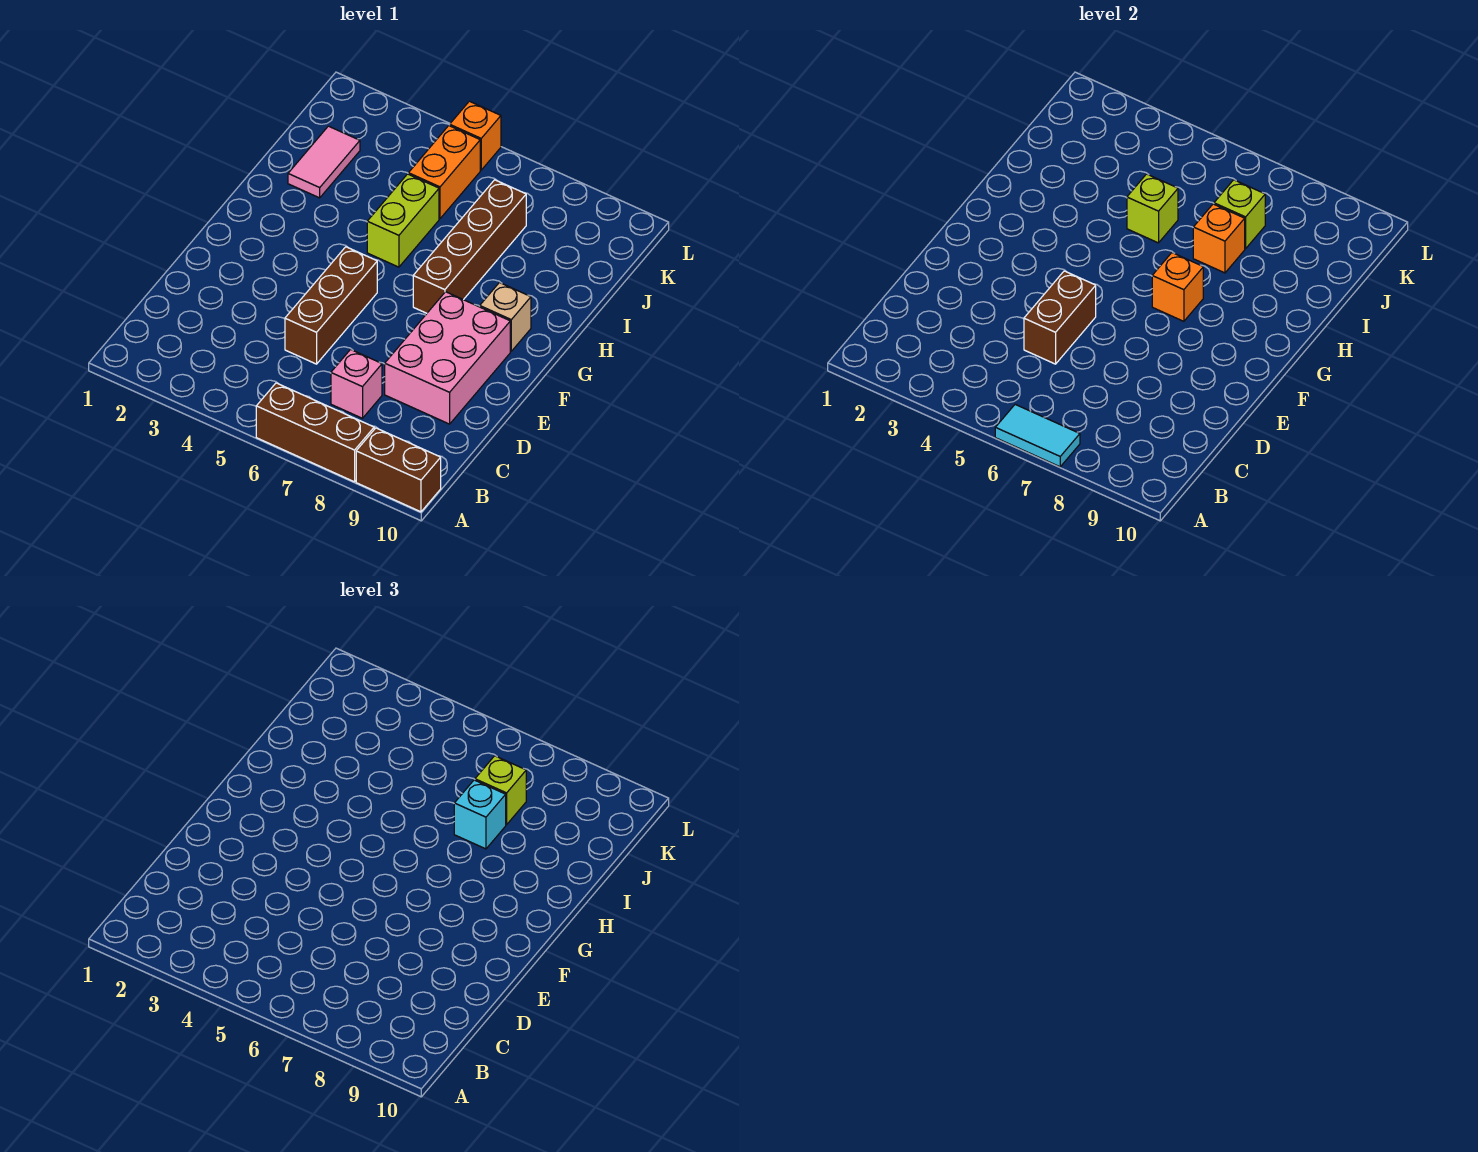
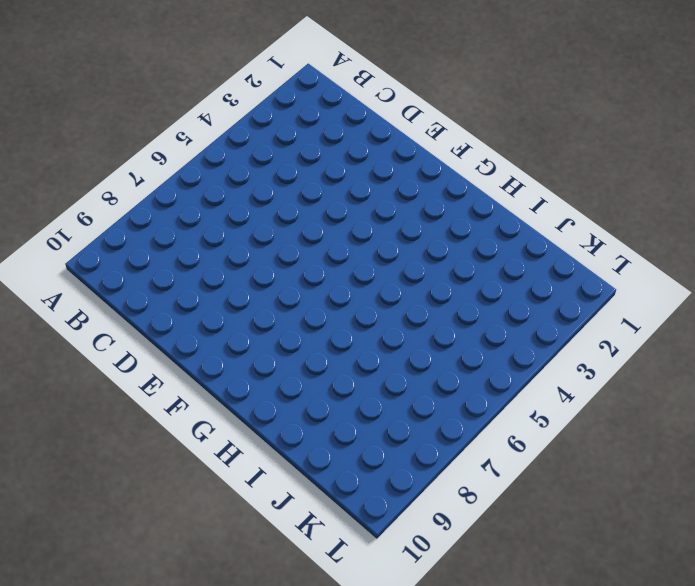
none -> brown brick A6:A8 level 1
none -> brown brick A9:A10 level 1
none -> pink brick C7 level 1

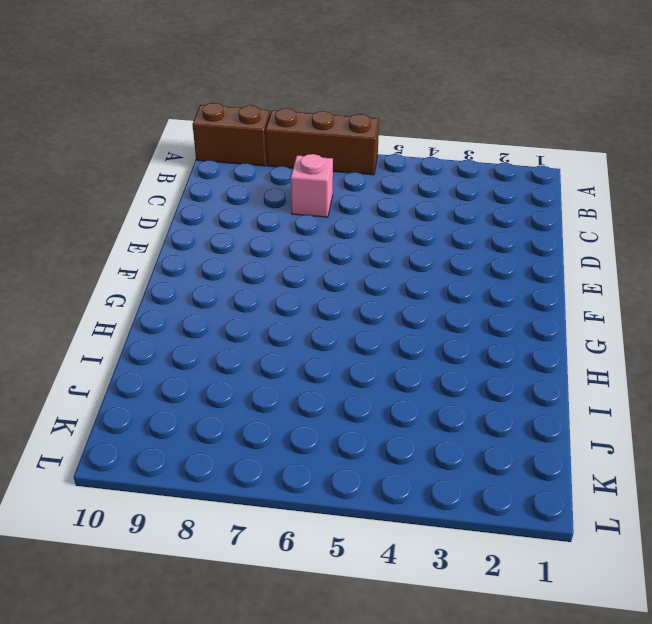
none -> brown brick D5:F5 level 1
none -> pink brick D8:F9 level 1
none -> brown brick G7:J7 level 1

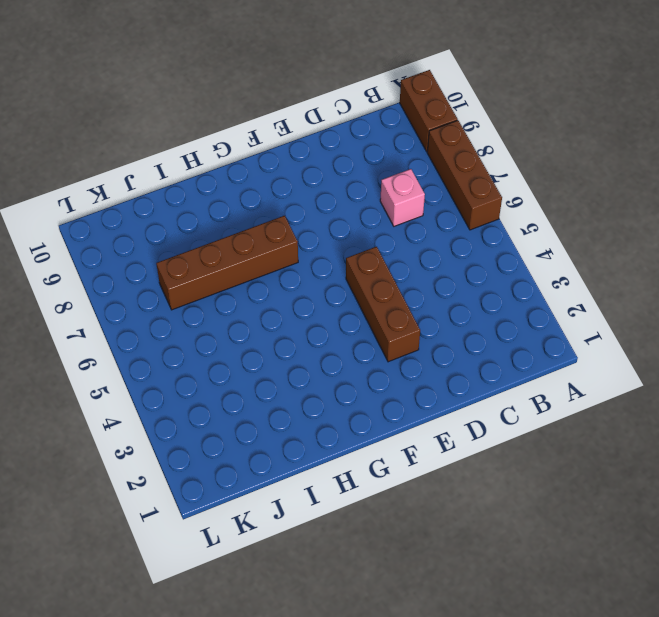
brown brick E3:E5 level 1 -> brown brick D5:F5 level 1
none -> pink brick D8:F9 level 1
none -> tan brick G9 level 1
none -> lime brick H5:I5 level 1

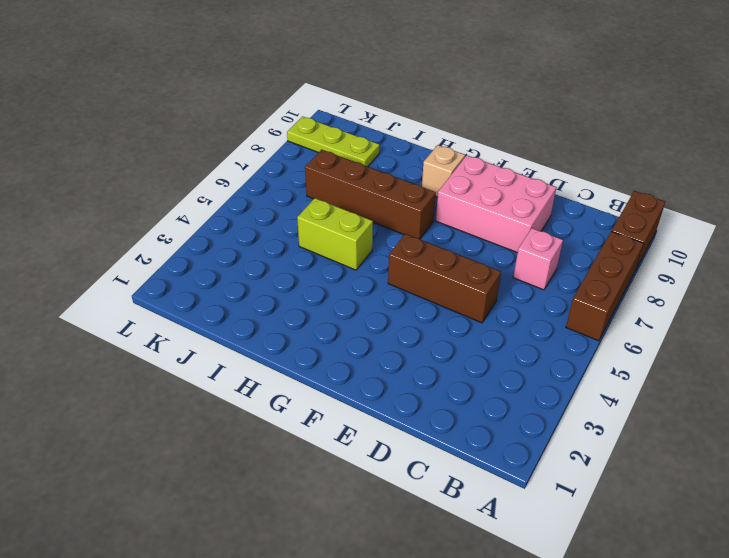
lime plate J9:L9 level 1 -> none
none -> pink tile I2:J2 level 1
none -> orange brick J5:K5 level 1
none -> orange brick L5 level 1

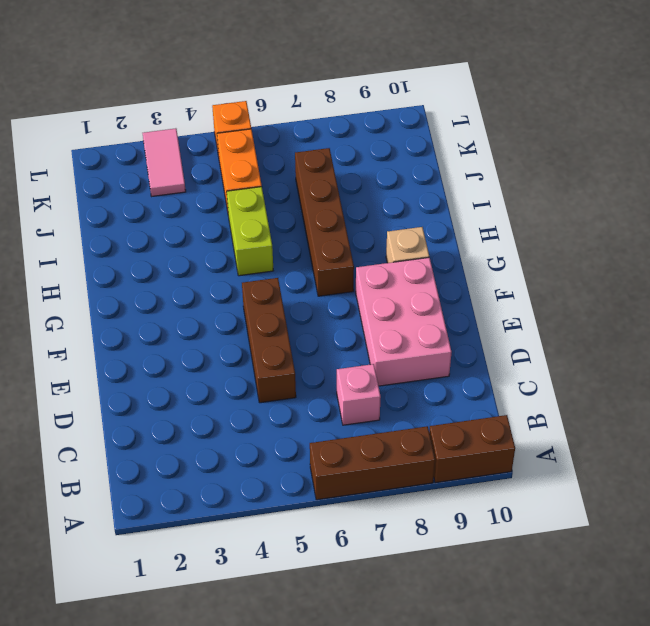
pink tile K3:L3 level 1 -> pink tile I2:J2 level 1
none -> cyan tile A6:A7 level 2
none -> brown brick D5:E5 level 2
none -> orange brick G7 level 2

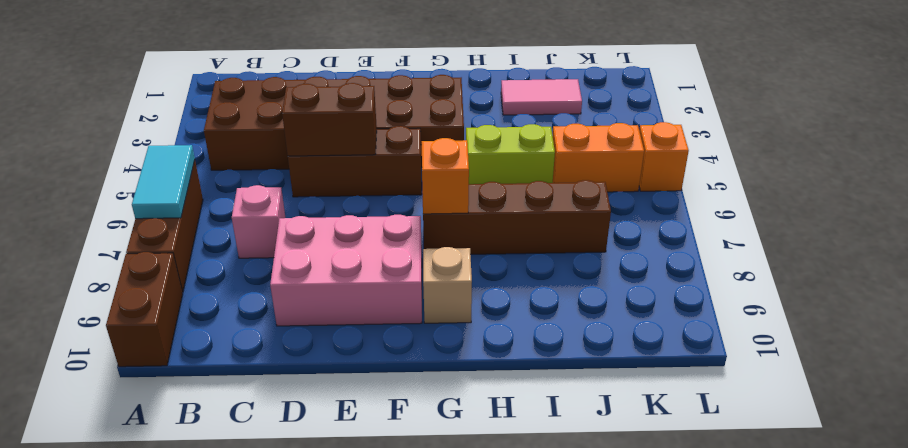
brown brick B3:G4 level 1 -> none
none -> lime brick I5 level 2
none -> orange brick I7 level 2
none -> lime brick J7 level 2

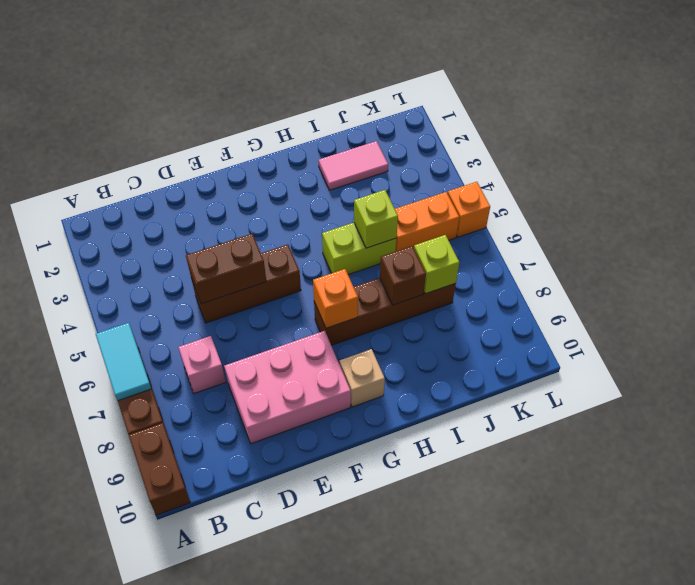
brown brick I7 level 2 -> orange brick I7 level 2
none -> cyan brick I7 level 3
none -> lime brick J7 level 3

